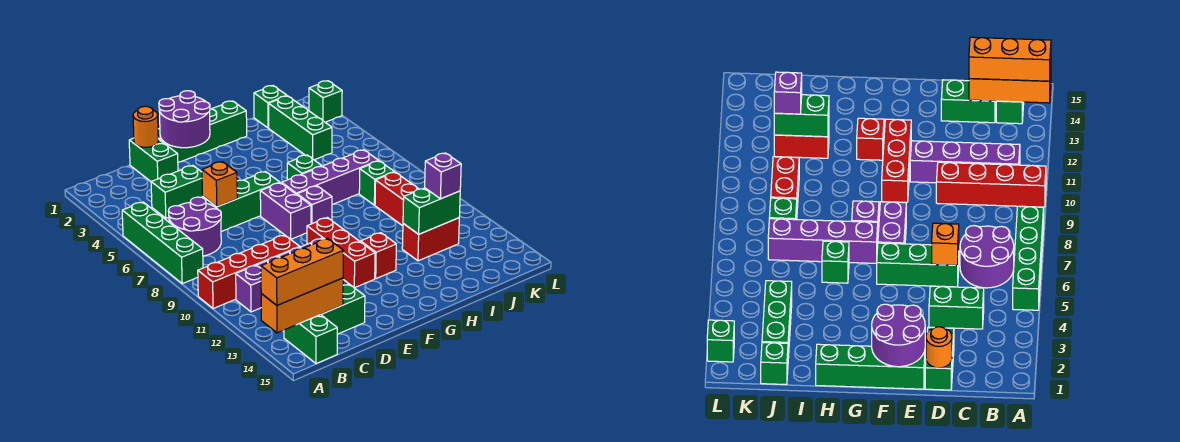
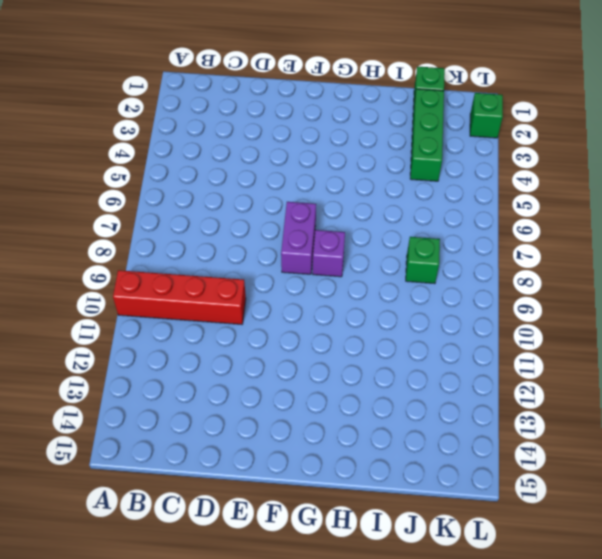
none -> green brick A5:A8 level 1
none -> purple round brick B6:C7 level 1
none -> purple brick B11:E11 level 1

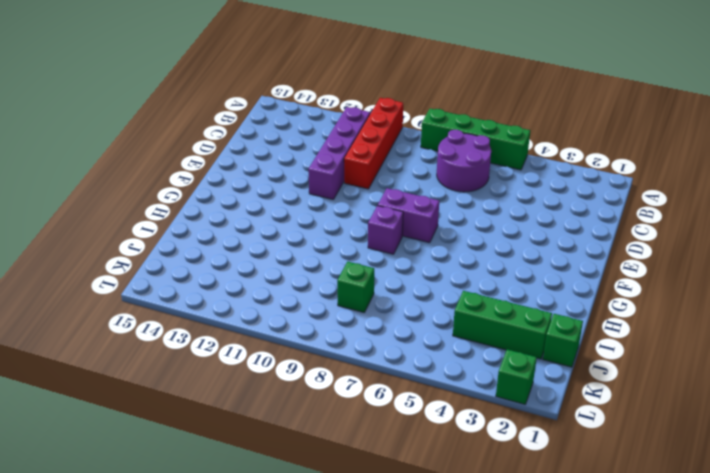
none -> green brick B14:B15 level 1
none -> green brick C4:D4 level 1
none -> green brick C14:D14 level 1

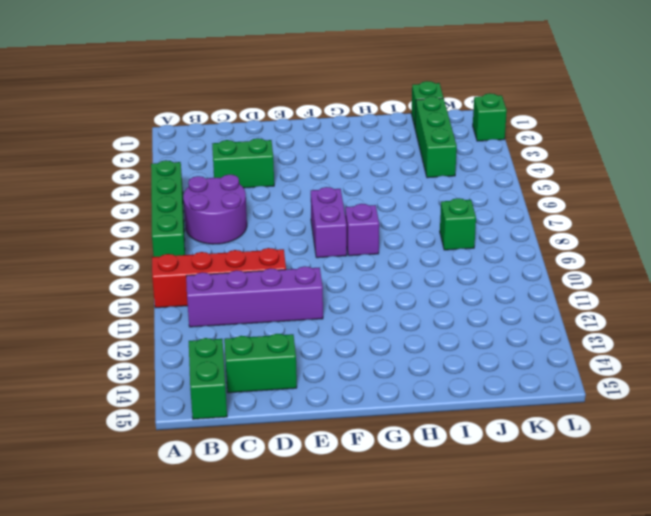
none -> green brick D1:D2 level 1
none -> green brick D6:F6 level 1
none -> green brick E1:H1 level 1

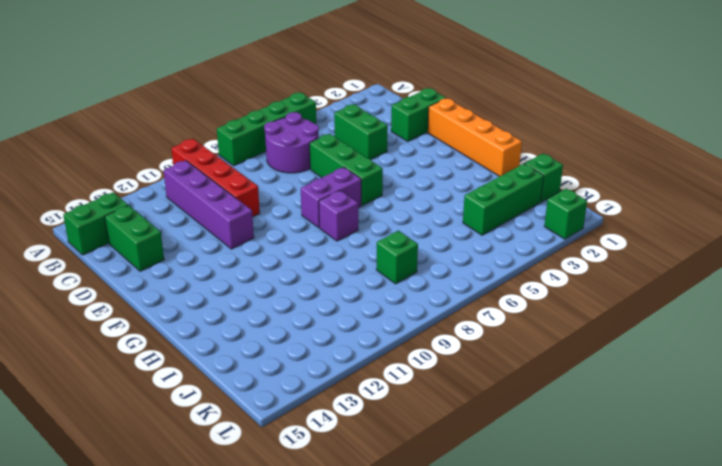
orange brick E1:H1 level 1 -> green brick E1:H1 level 1
none -> red brick F10:F12 level 1
none -> purple brick G7:J7 level 1
none -> red brick G12 level 1

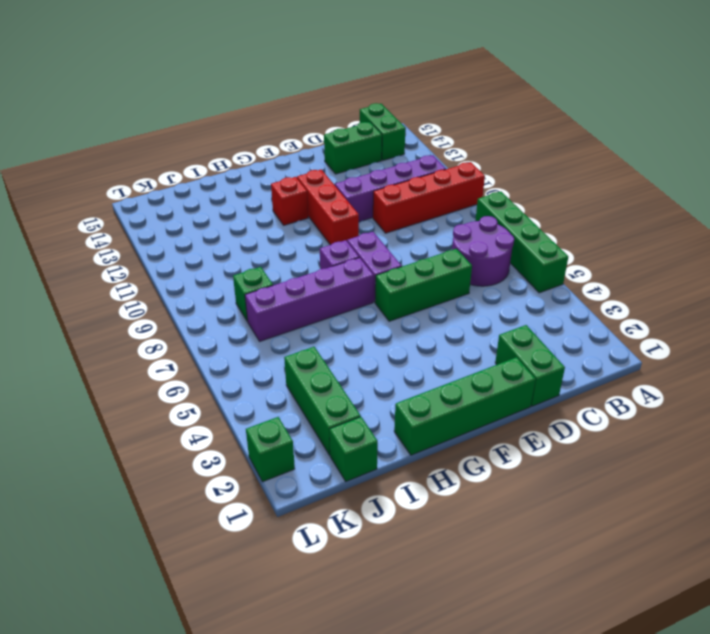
none -> green brick C4:D4 level 1
none -> green brick H6 level 1
none -> red brick I12:J12 level 1

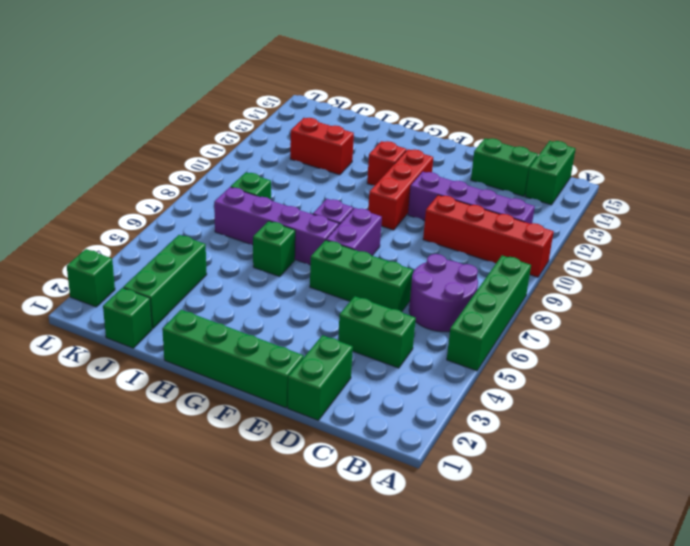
none -> red brick J9:J10 level 1
none -> orange brick A14:C14 level 2
none -> orange round brick D1 level 2

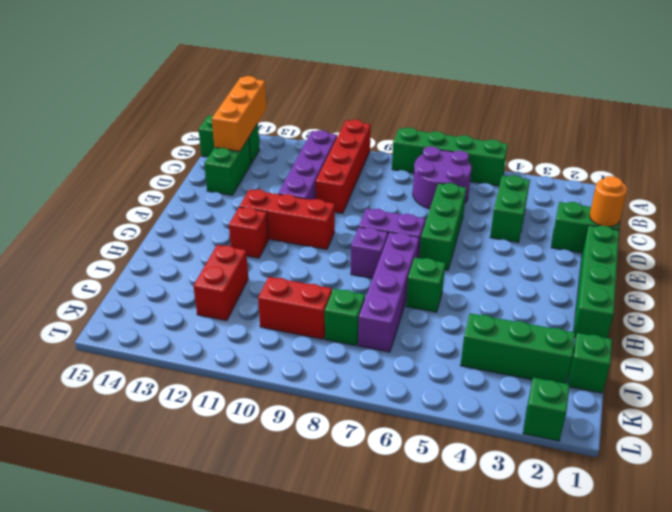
none -> orange brick D6 level 2
none -> purple round brick E1:F2 level 2
none -> green brick I12:J12 level 2

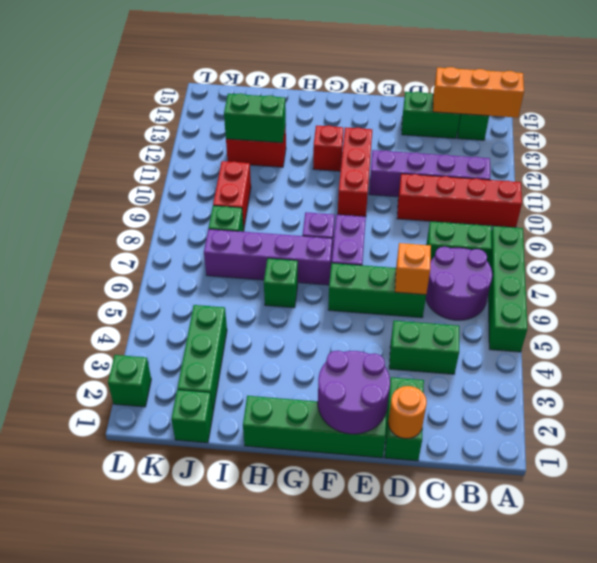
green brick B8:C8 level 1 -> none
none -> orange brick A14:C14 level 3
none -> purple brick J12 level 3

